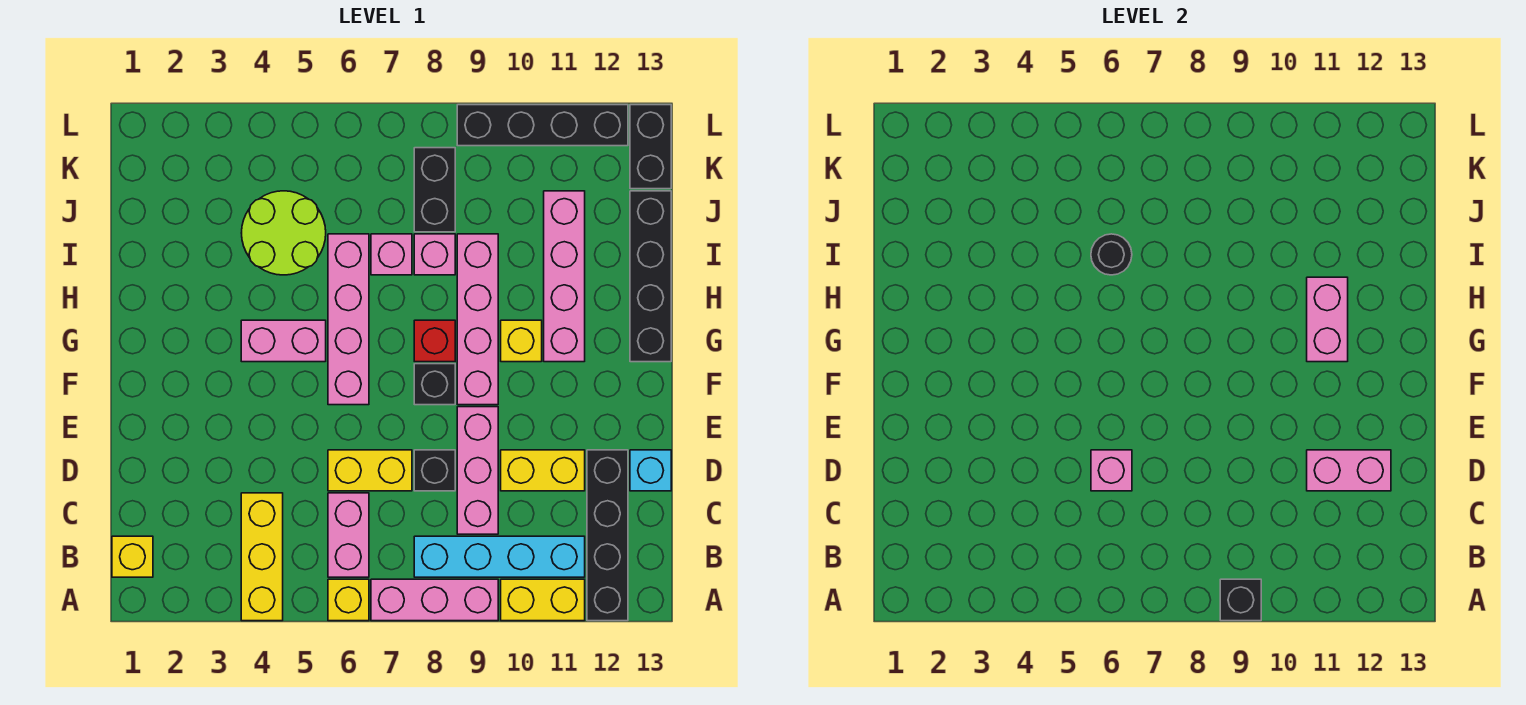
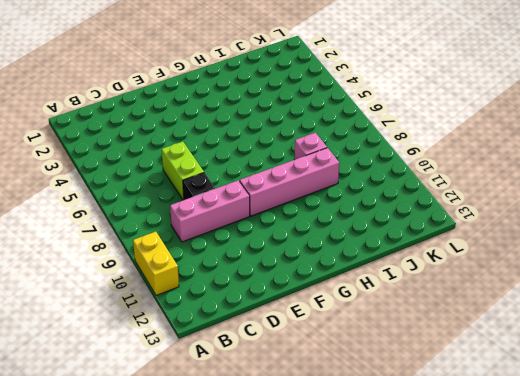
lime brick D6:D7 level 1 -> yellow brick D6:D7 level 1
none -> yellow brick A4:C4 level 1
none -> yellow brick A6 level 1
none -> pink brick A7:A9 level 1
none -> black brick A12:D12 level 1

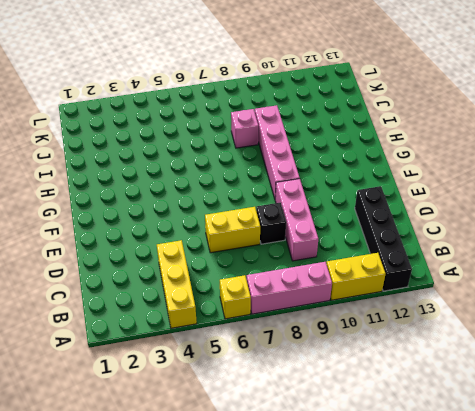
none -> yellow brick B1 level 1
none -> pink brick B6:C6 level 1
none -> cyan brick B8:B11 level 1
none -> yellow brick D10:D11 level 1

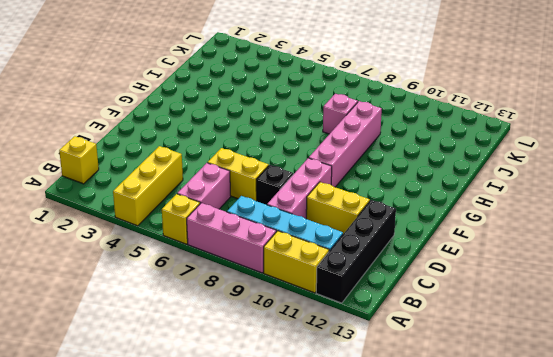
none -> cyan brick D13 level 1
none -> pink brick F6:I6 level 1
none -> black brick F8 level 1
none -> pink brick G4:G5 level 1

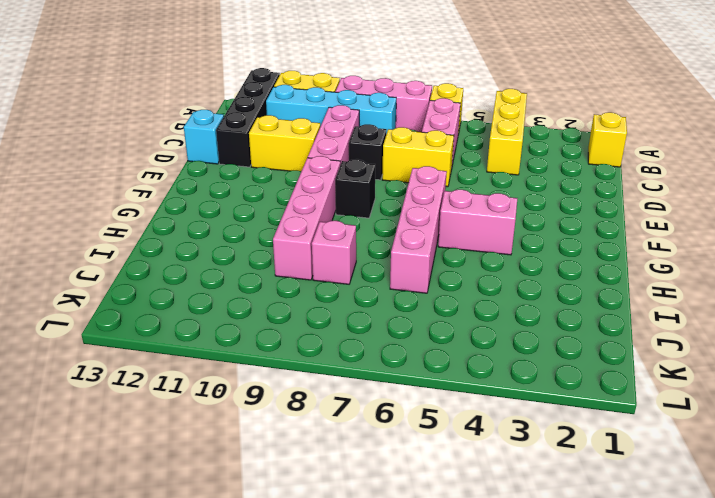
none -> red brick G8 level 1
none -> yellow brick G10 level 1
none -> pink brick G11:J11 level 1
none -> black brick G13:J13 level 1

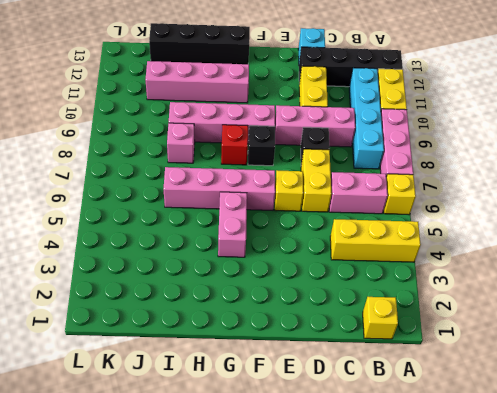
yellow brick E6 level 1 -> yellow brick G10 level 1
none -> lime round brick I4:J5 level 1
none -> pink brick I7 level 1
none -> black brick J8:K8 level 1
none -> black brick K13:L13 level 1

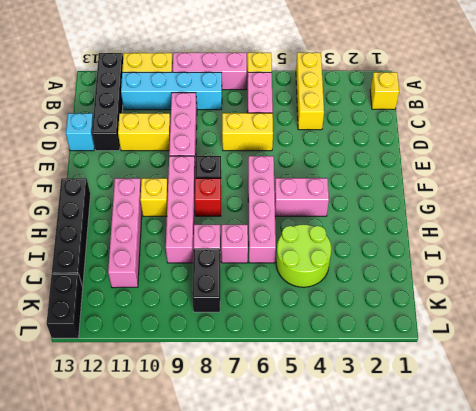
none -> black brick D8 level 1
none -> black brick L9:L12 level 1
none -> black brick A9 level 2
none -> pink brick D6 level 2

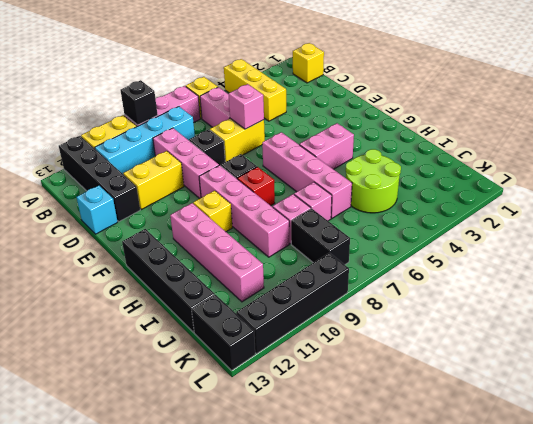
none -> pink brick D11:D12 level 2
none -> pink brick G11:H11 level 2
none -> black round brick I6 level 2

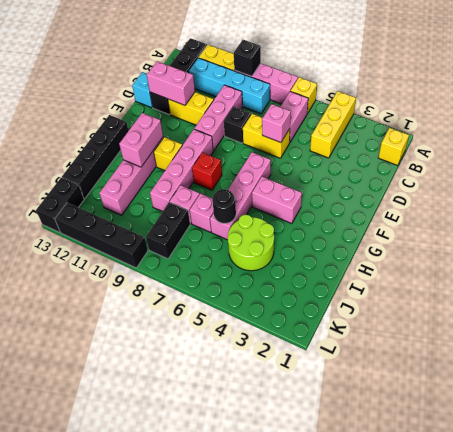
none -> black brick F8 level 1

